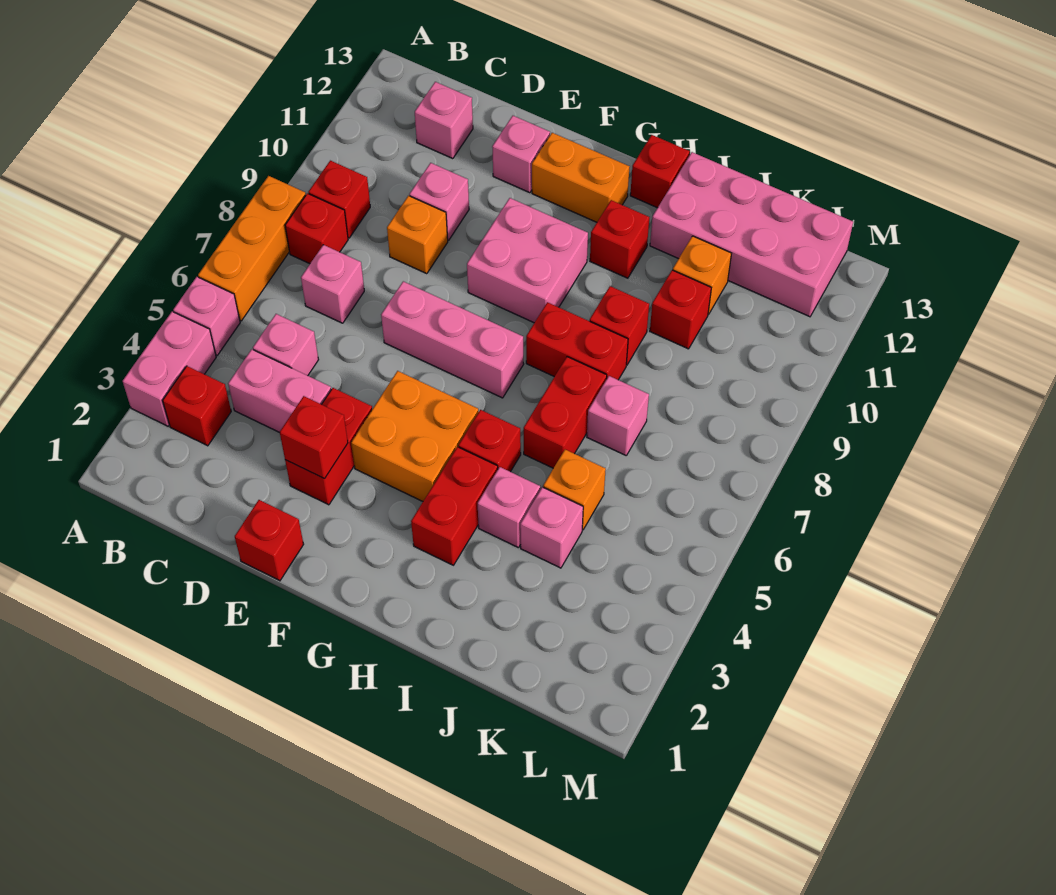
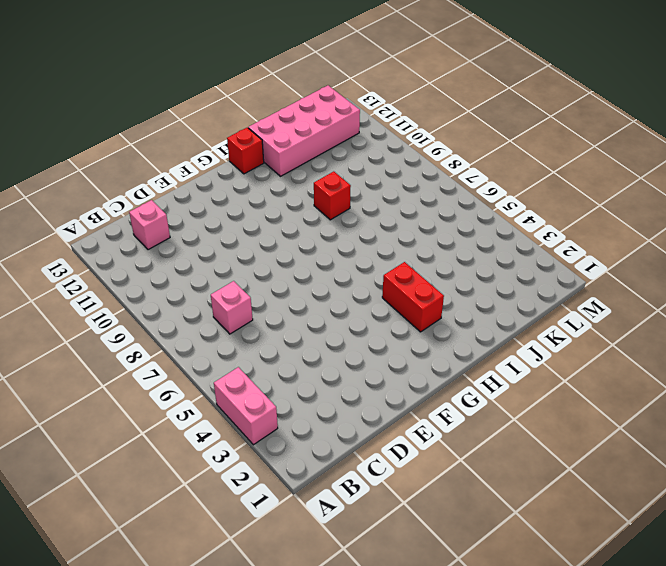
none -> pink brick A5 level 1
none -> orange brick A6:A8 level 1
none -> red brick B3 level 1
none -> red brick B8 level 1

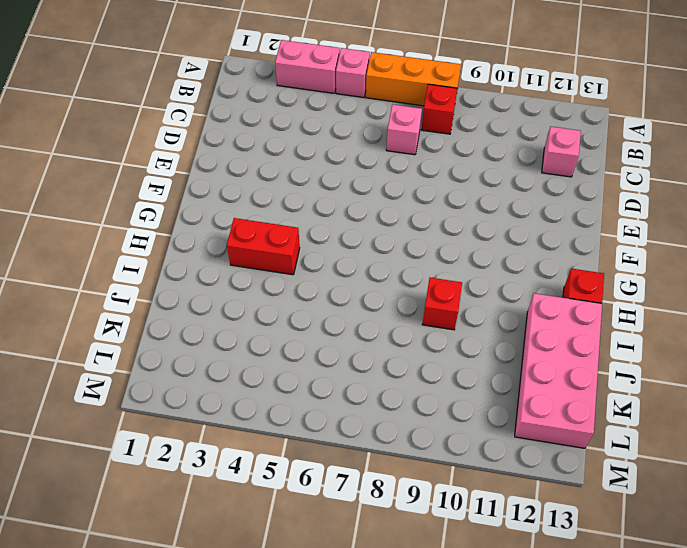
none -> red brick B3 level 1
none -> red brick B9 level 1
none -> pink brick C4:D4 level 1
none -> pink brick C5 level 1

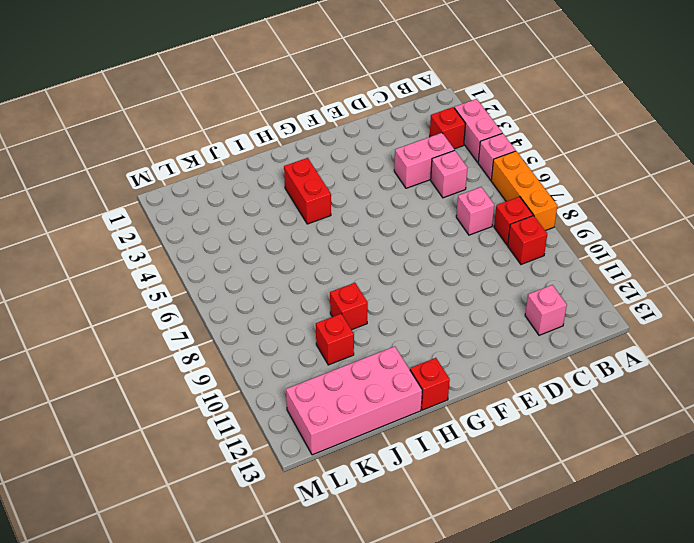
none -> orange brick D9 level 1
none -> pink brick D10 level 1
none -> red brick E1 level 1
none -> red brick E3:E4 level 1

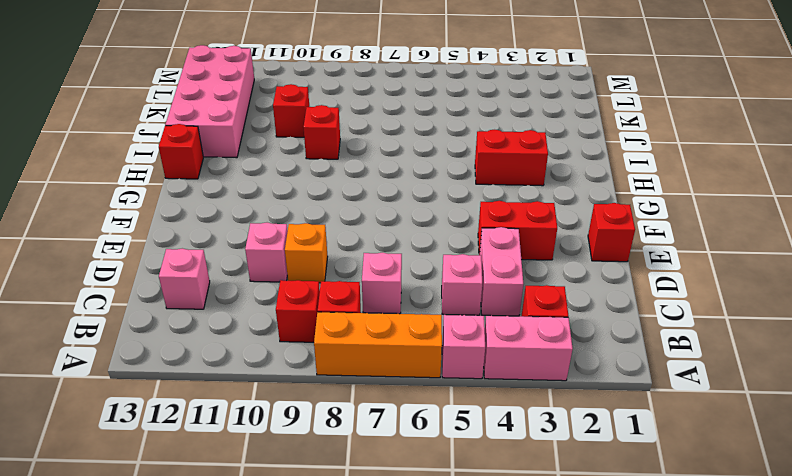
none -> pink brick E7:G7 level 1
none -> pink brick E12 level 1
none -> orange brick F4:G5 level 1
none -> pink brick F9:G10 level 1

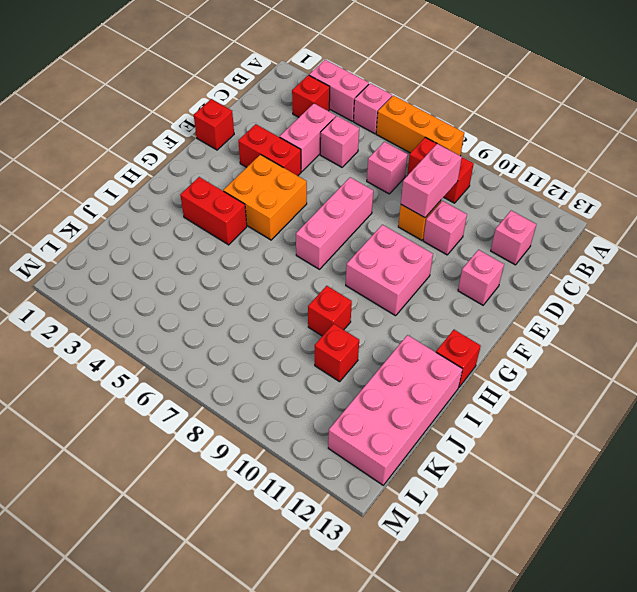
pink brick C9:D9 level 2 -> none
none -> orange brick F12:G12 level 1
none -> red brick H5 level 1
none -> red brick H8:I8 level 1
none -> red brick H11 level 1

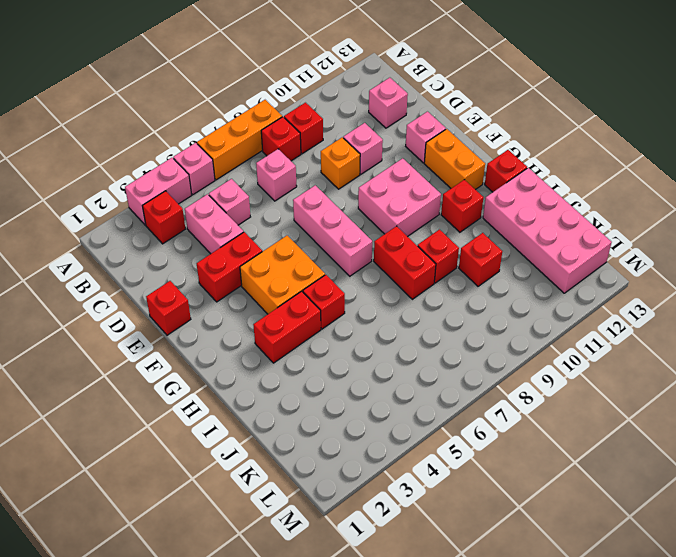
none -> pink brick I4 level 1
none -> red brick I6:I7 level 1
none -> pink brick J4 level 1
none -> orange brick J5 level 1

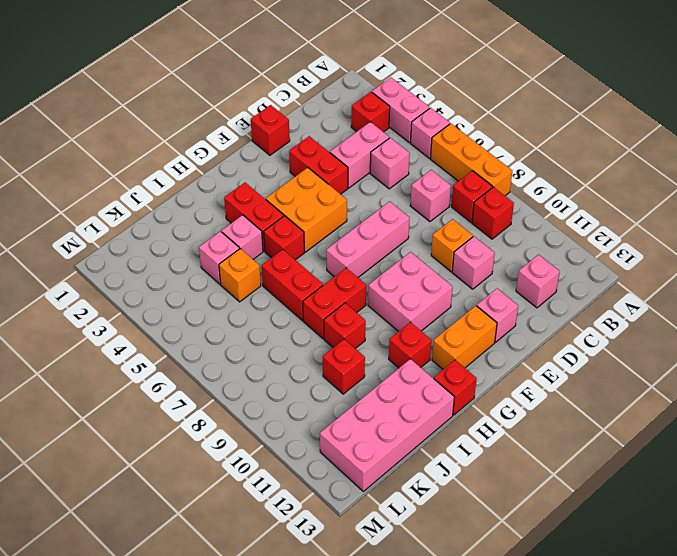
none -> pink brick J7 level 1
none -> orange brick J11 level 1
none -> red brick E3 level 2

